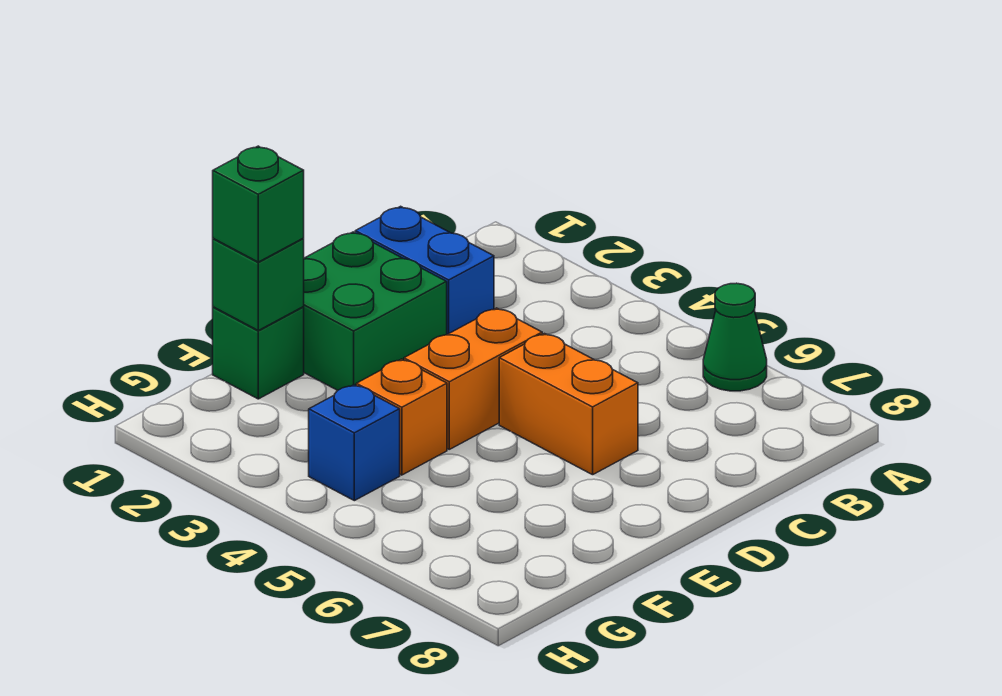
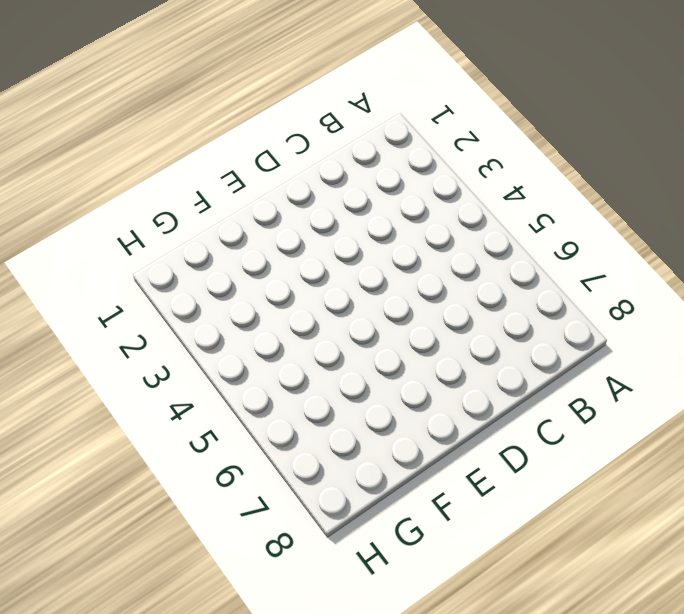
none -> green cone A6 level 1
none -> blue brick C1:C2 level 1

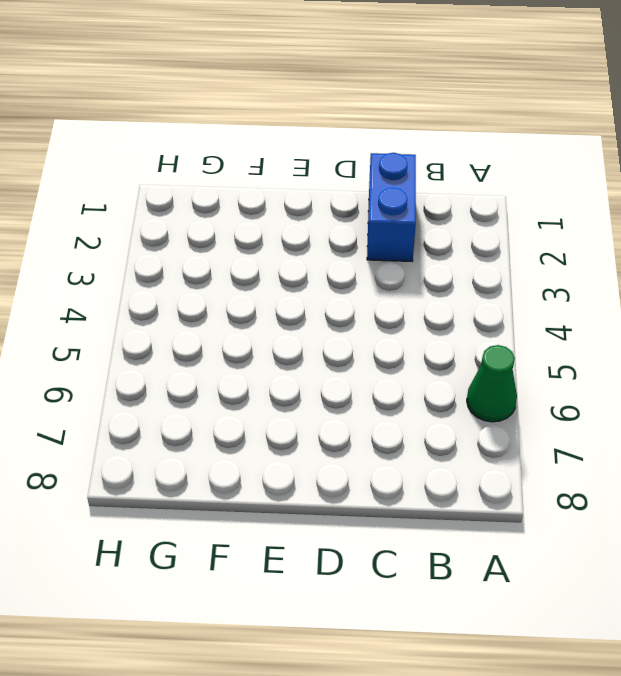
none -> green brick D1:E2 level 1
none -> orange brick D4:E4 level 1

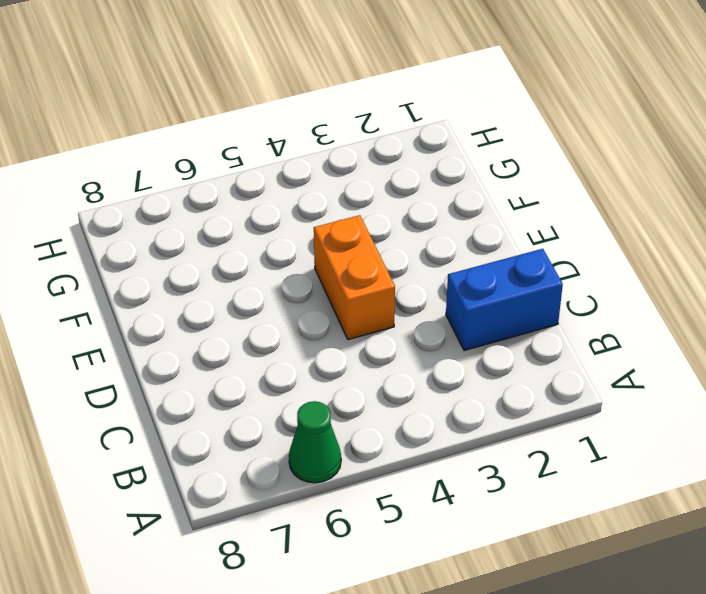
none -> green brick D1:E2 level 1
none -> orange brick D5:D6 level 1

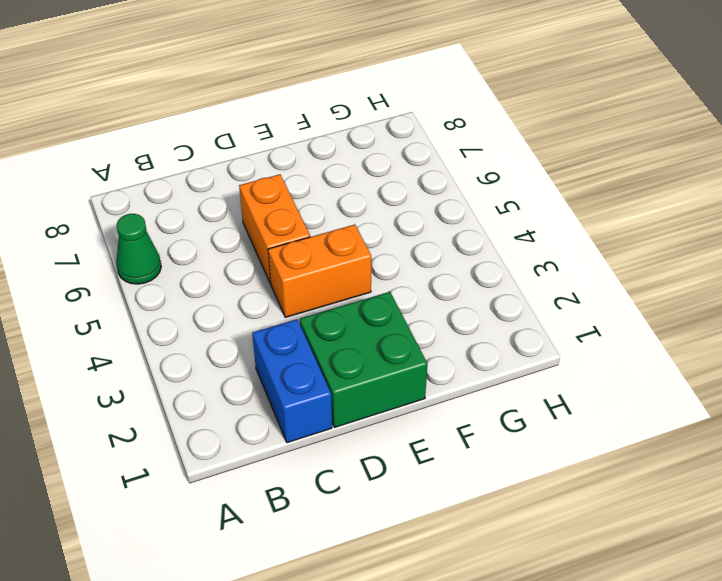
none -> green brick F1 level 1
none -> orange brick F4 level 1

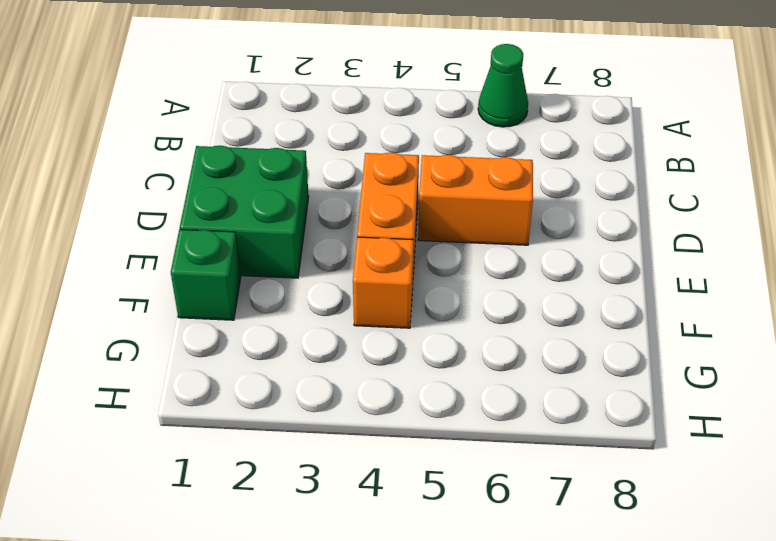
none -> blue brick C1:C2 level 1
none -> blue brick G4 level 1

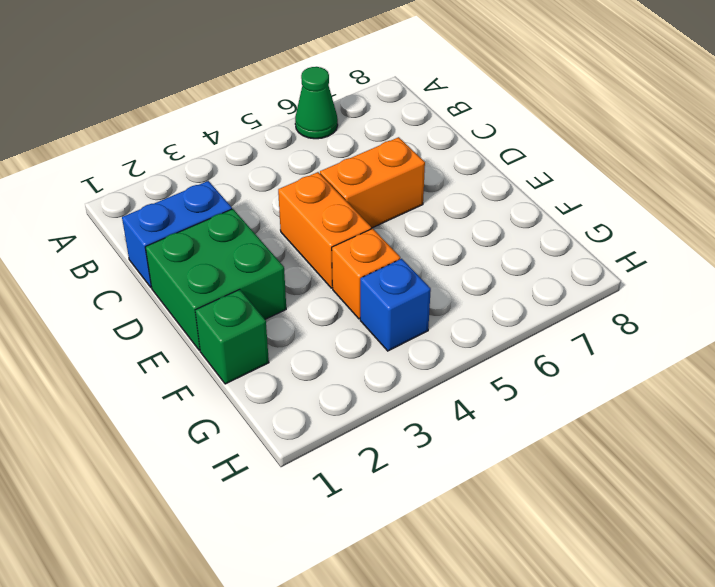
none -> green brick F1 level 2
none -> green brick F1 level 3

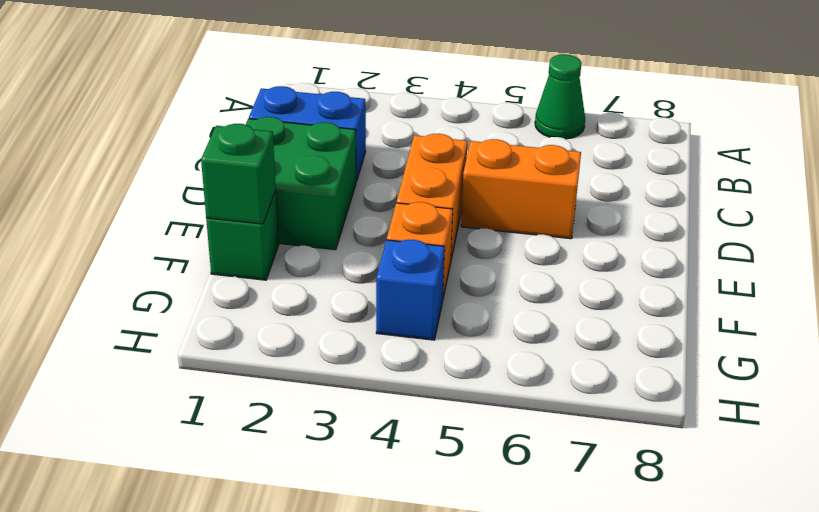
none -> green brick F1 level 3

